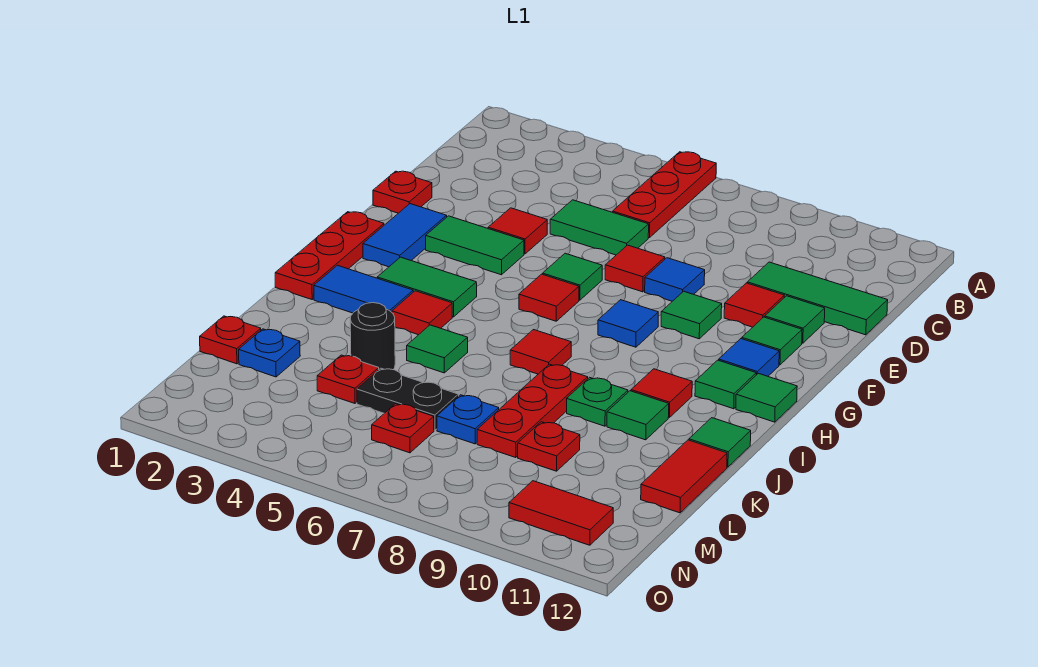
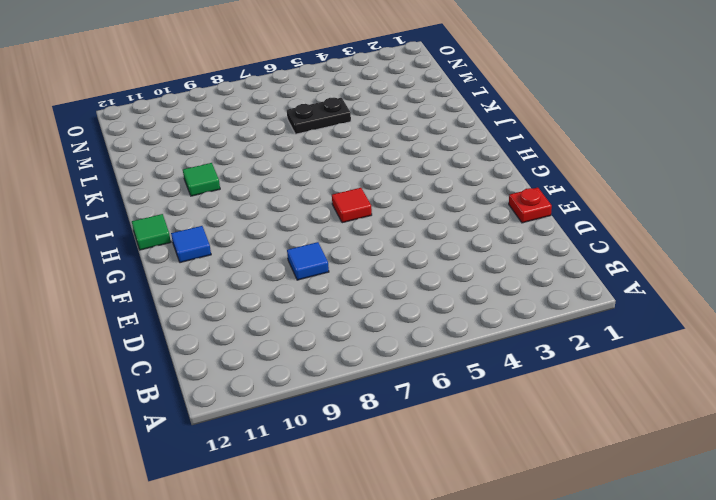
none -> red plate A6:C6 level 1
none -> green tile D5:D6 level 1
none -> green tile D10:D12 level 1
none -> red tile E4 level 1

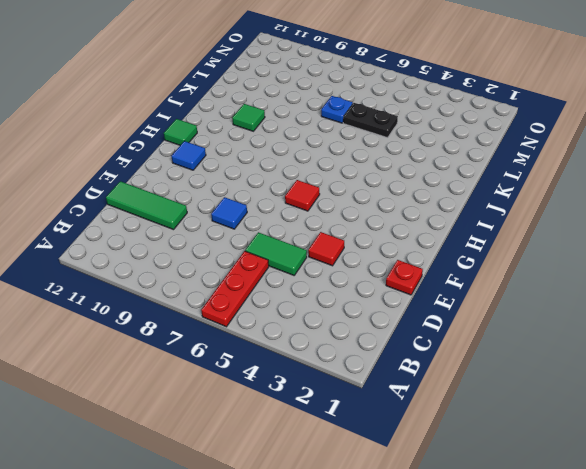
none -> red tile E7 level 1
none -> red tile E10 level 1
none -> green tile E11 level 1
none -> blue tile F2:G2 level 1

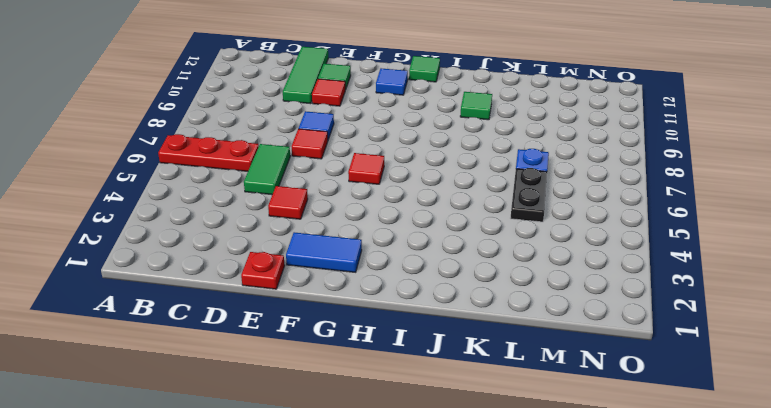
none -> green tile F3:F4 level 1
none -> green tile F6 level 1
none -> green tile F9 level 1
none -> green tile F11 level 1

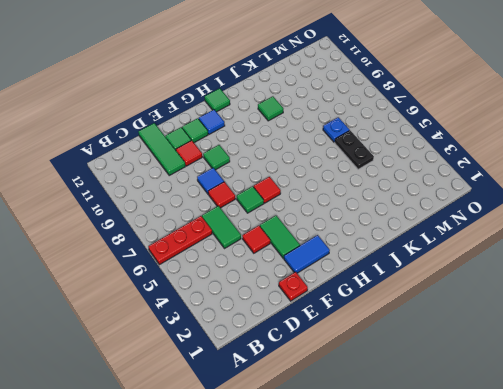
none -> red plate G1:I1 level 1
none -> blue tile G8 level 1
none -> green tile H3:H4 level 1
none -> green tile H11 level 1

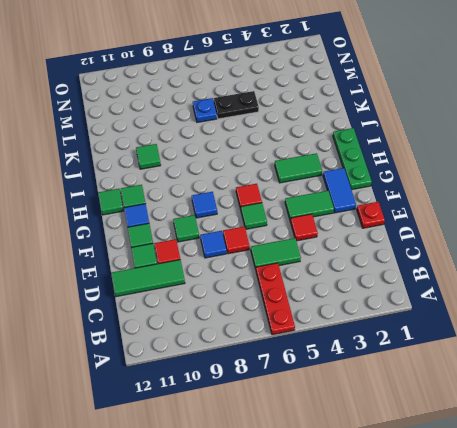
green plate G1:I1 level 1 -> red plate G1:I1 level 1
none -> blue tile I2:I3 level 1
none -> red tile I4 level 1
none -> red tile I7 level 1
none -> red tile I10 level 1

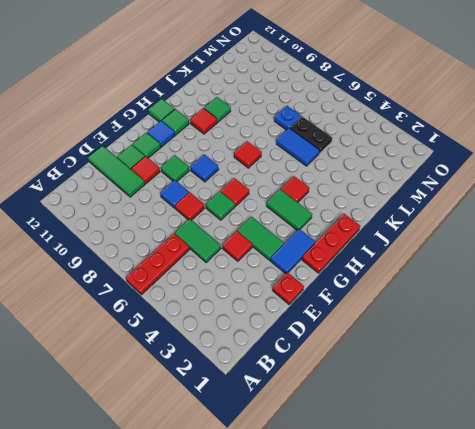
blue tile K5:K6 level 1 -> blue tile I2:I3 level 1
none -> green tile J5 level 1
none -> red plate J8:L8 level 1
none -> green plate J9 level 1
none -> green tile J12 level 1

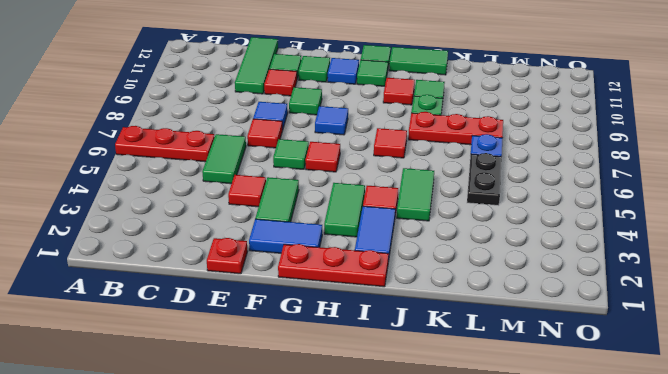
green tile I12:J12 level 1 -> green tile J12 level 1
green tile J4:J5 level 1 -> green tile J5 level 1
none -> black round brick K4 level 1
none -> red tile K12:L12 level 1
none -> red plate L1 level 1
none -> blue plate L2 level 1

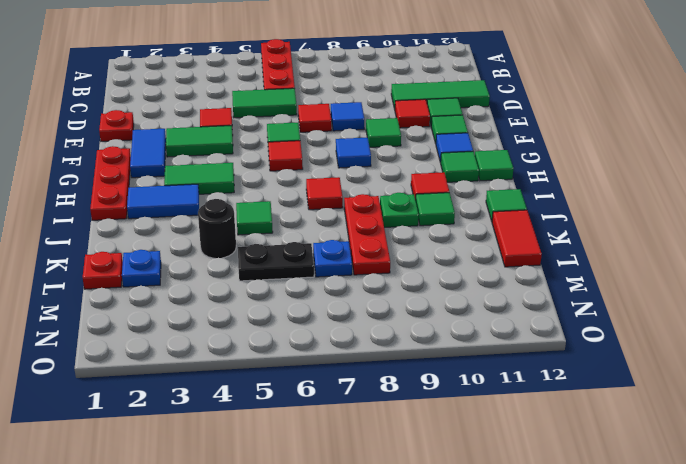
none -> red tile I4 level 1
none -> red plate L4 level 1
none -> red plate L9 level 1
none -> red plate M6 level 1

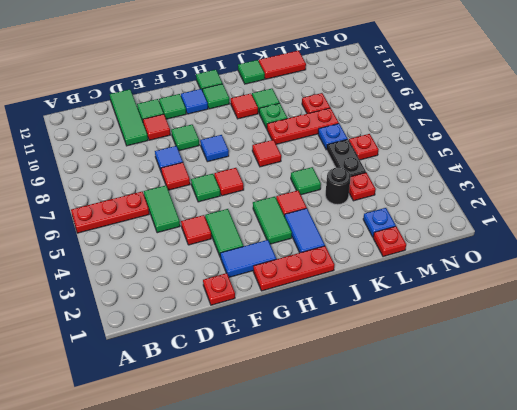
none -> red tile N10:N11 level 1

